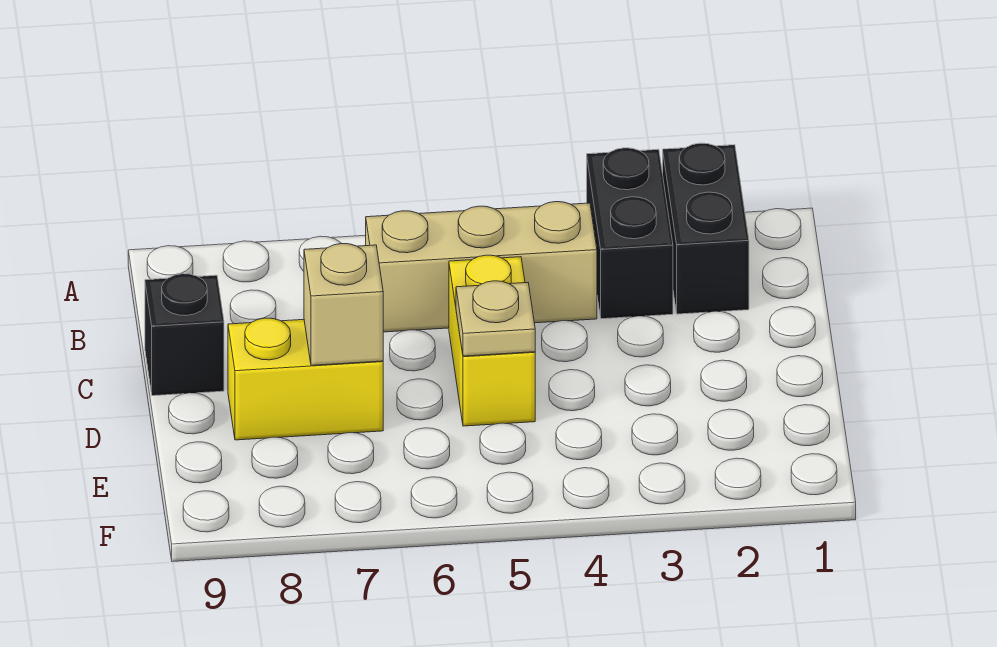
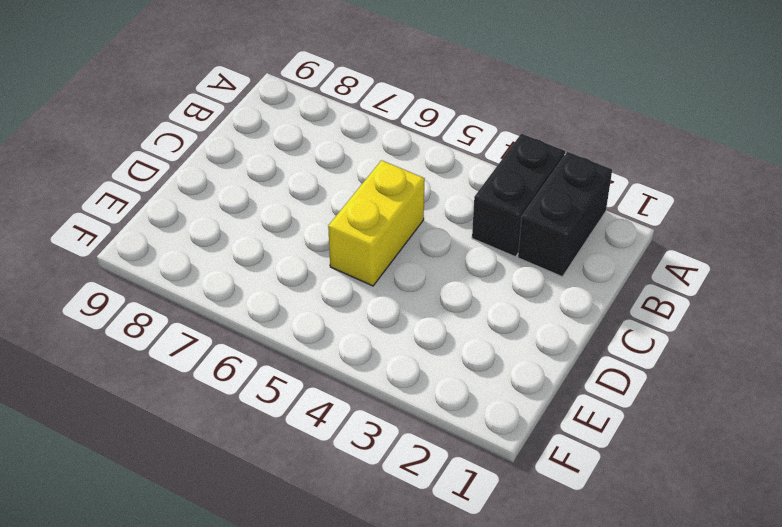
none -> tan brick B4:B6 level 1
none -> black brick C9 level 1

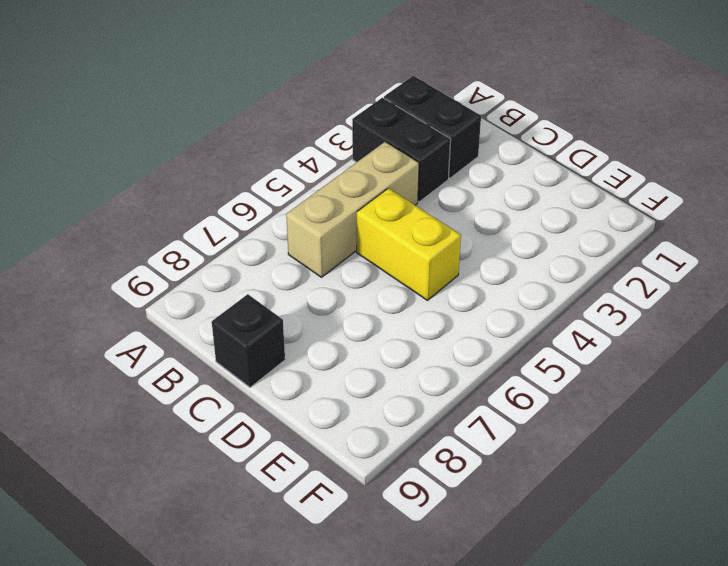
none -> yellow brick D7:D8 level 1
none -> tan plate D5 level 2

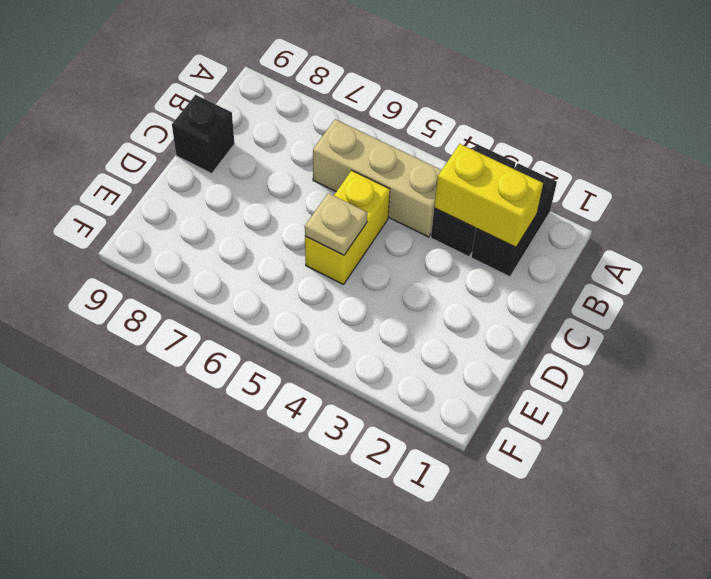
yellow brick B2:B3 level 2 -> yellow brick D7:D8 level 1
none -> tan brick D7 level 2

